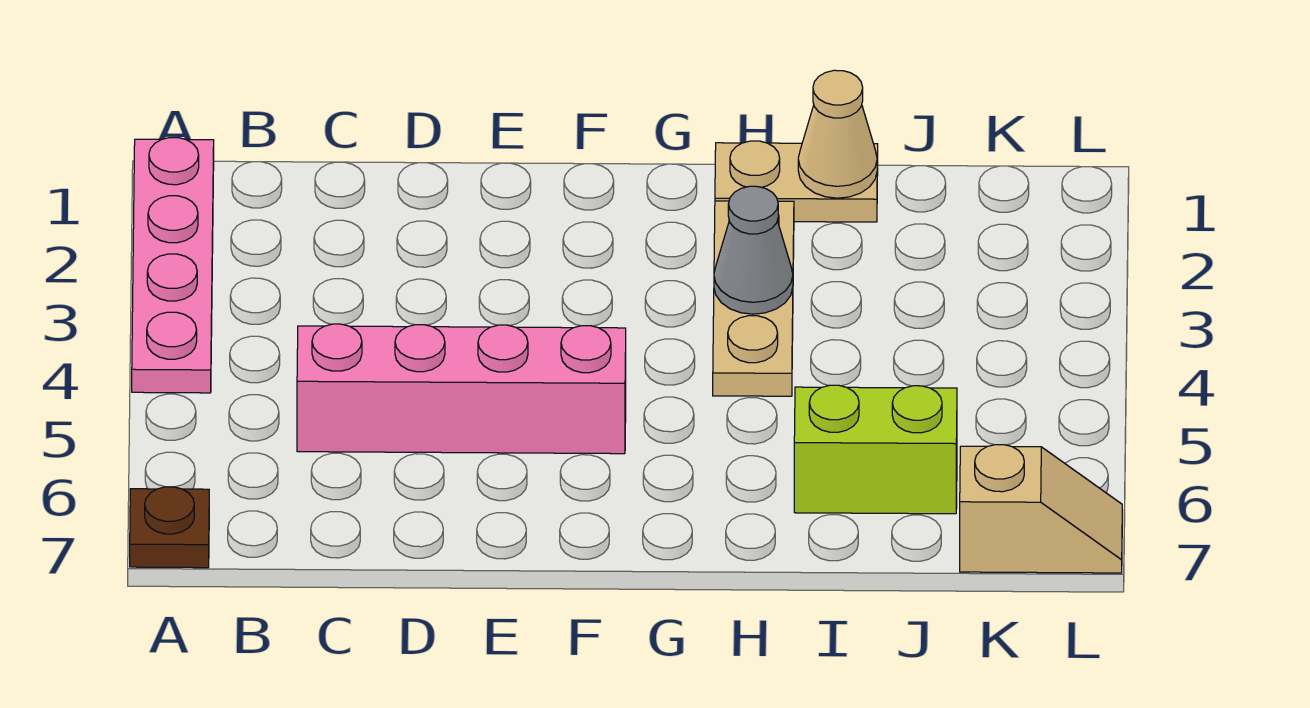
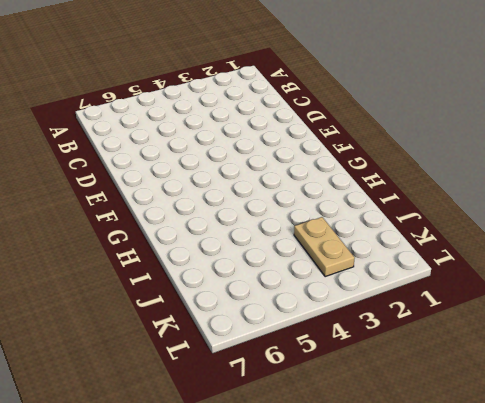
tan plate J3:K3 level 1 -> tan plate H1:I1 level 1
none -> pink plate A1:A4 level 1
none -> brown plate A7 level 1

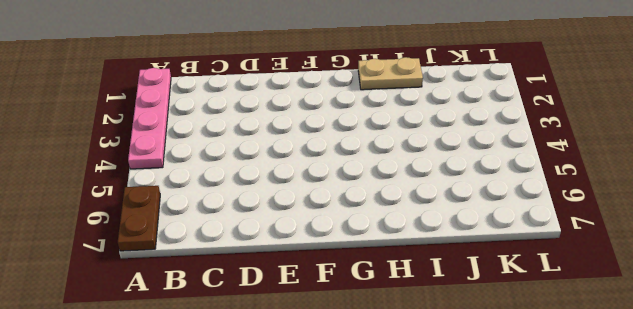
brown plate A6:A7 level 1 -> brown plate A7 level 1
none -> pink brick C5:F5 level 1
none -> tan plate H2:H4 level 1

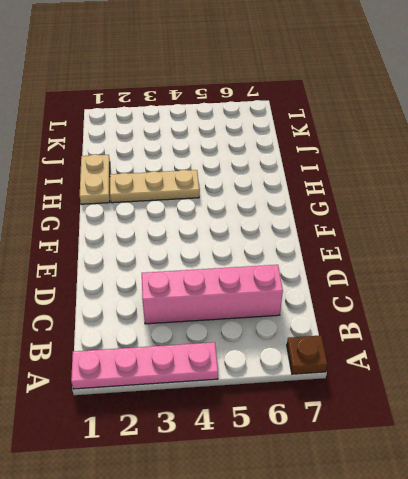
pink brick C3:C6 level 1 -> pink brick C5:F5 level 1
none -> lime brick I6:J6 level 1
none -> tan slope K7:L7 level 1 top K

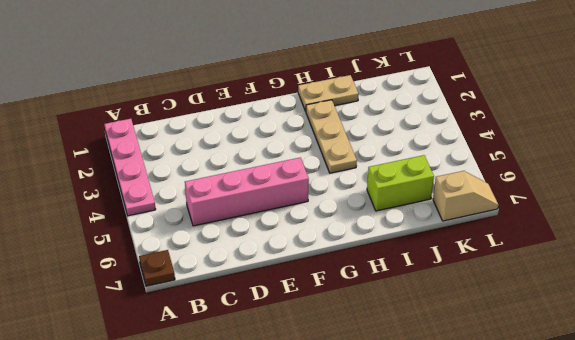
none -> grey cone H3 level 2
none -> tan cone I1 level 2

